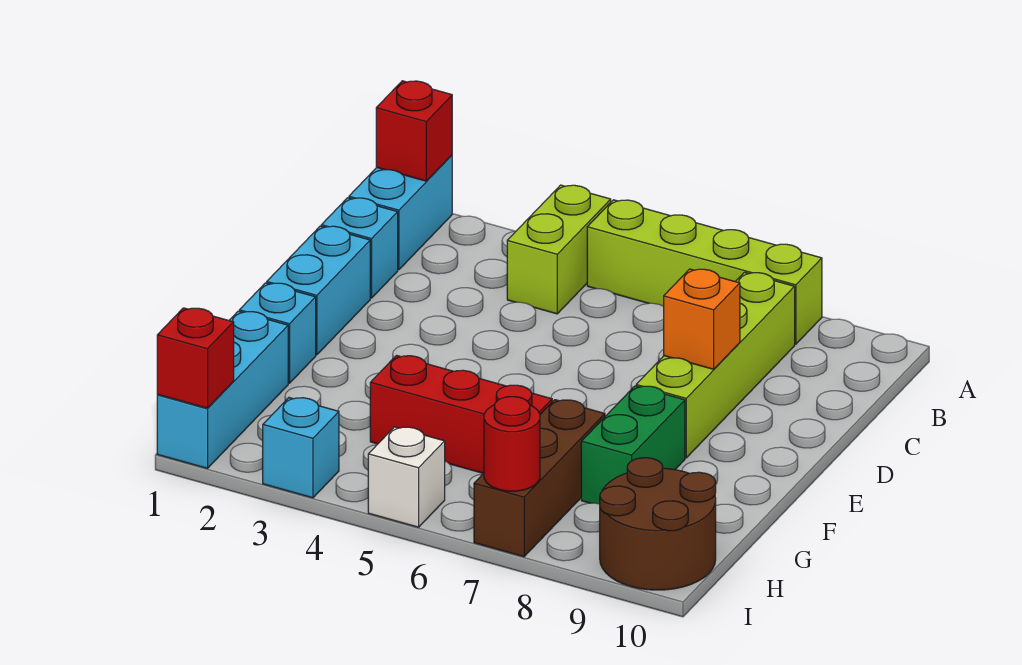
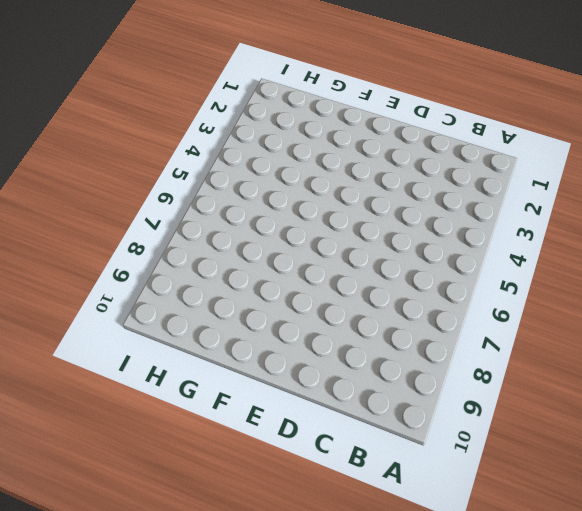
none -> cyan brick A1:B1 level 1
none -> lime brick A4:B4 level 1
none -> lime brick A5:A8 level 1

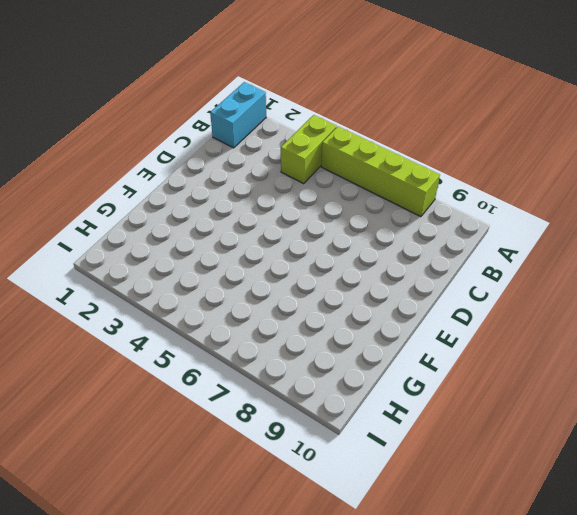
none -> lime brick B8:E8 level 1
none -> cyan brick C1 level 1
none -> cyan brick D1:E1 level 1

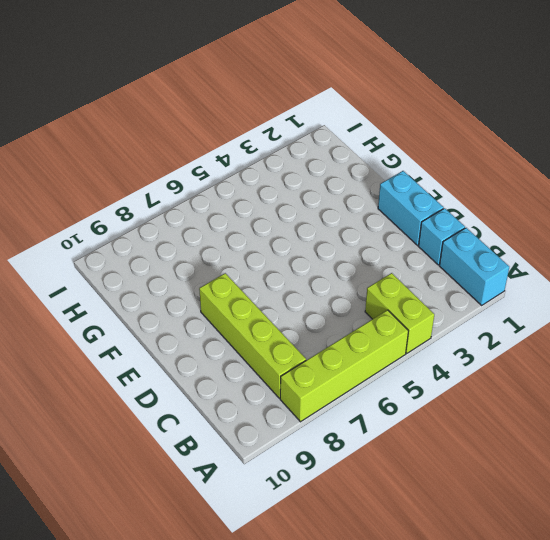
none -> cyan brick F1 level 1
none -> green brick F8:G8 level 1
none -> cyan brick G1:I1 level 1

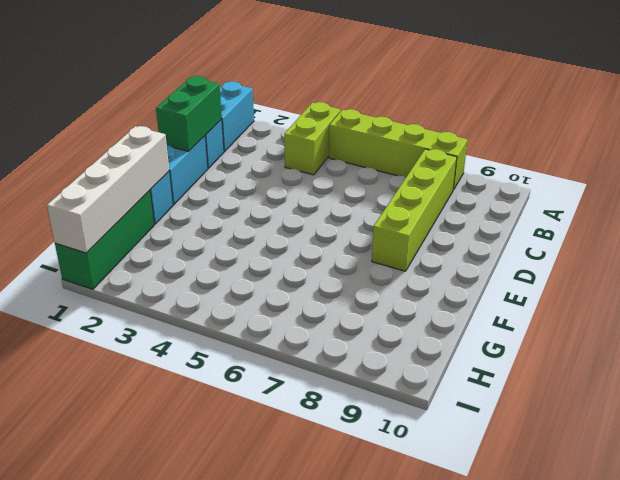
green brick C1:D1 level 2 -> green brick F8:G8 level 1
white brick F1:I1 level 2 -> red brick I1 level 2
green brick G1:I1 level 1 -> cyan brick G1:I1 level 1
none -> red brick G4:G6 level 1
none -> brown brick G7:I7 level 1
none -> brown round brick H9:I10 level 1

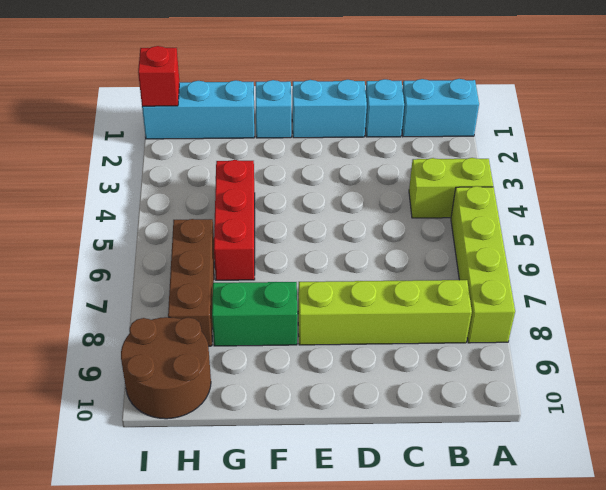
brown brick H6:H8 level 1 -> brown brick G7:I7 level 1
none -> cyan brick I3 level 1
none -> white brick I5 level 1
none -> red brick A1 level 2

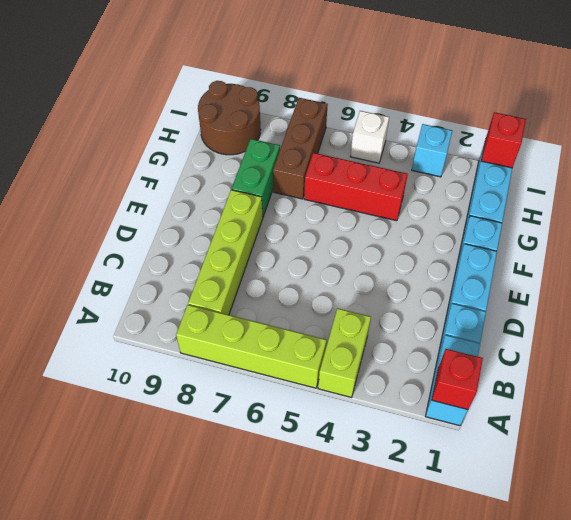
none -> orange brick D8 level 2
none -> red round brick I7 level 2

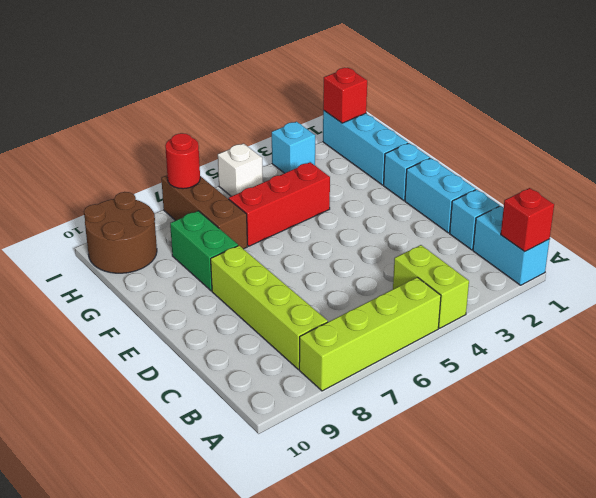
none -> orange brick D8 level 2

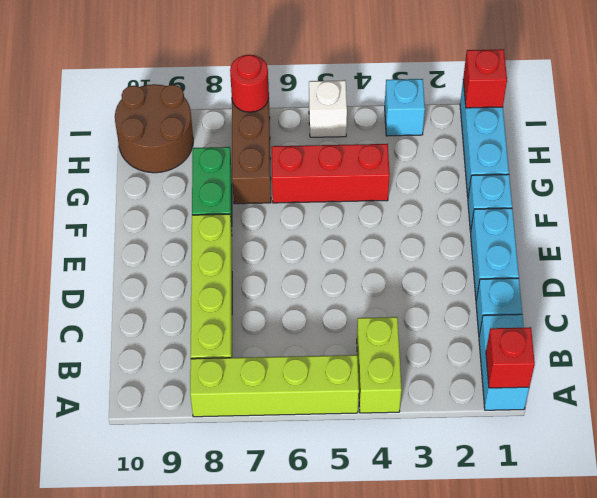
none -> orange brick D8 level 2

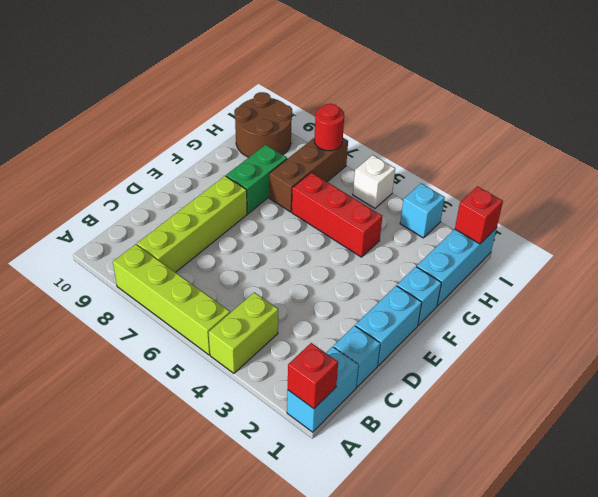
none -> orange brick D8 level 2

